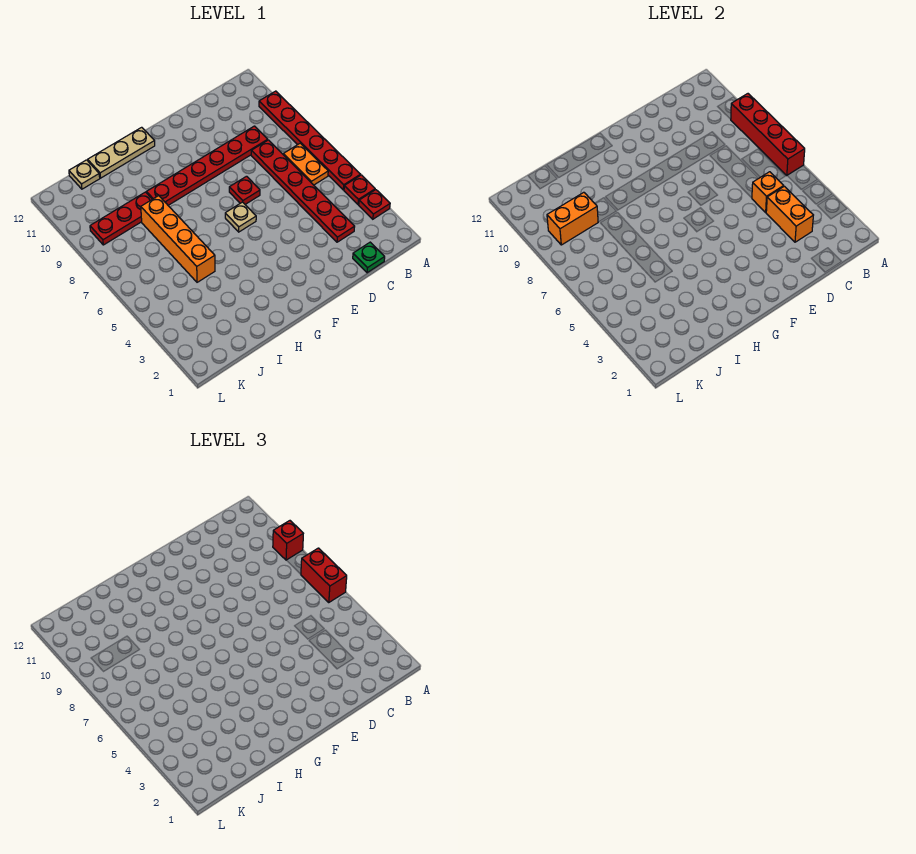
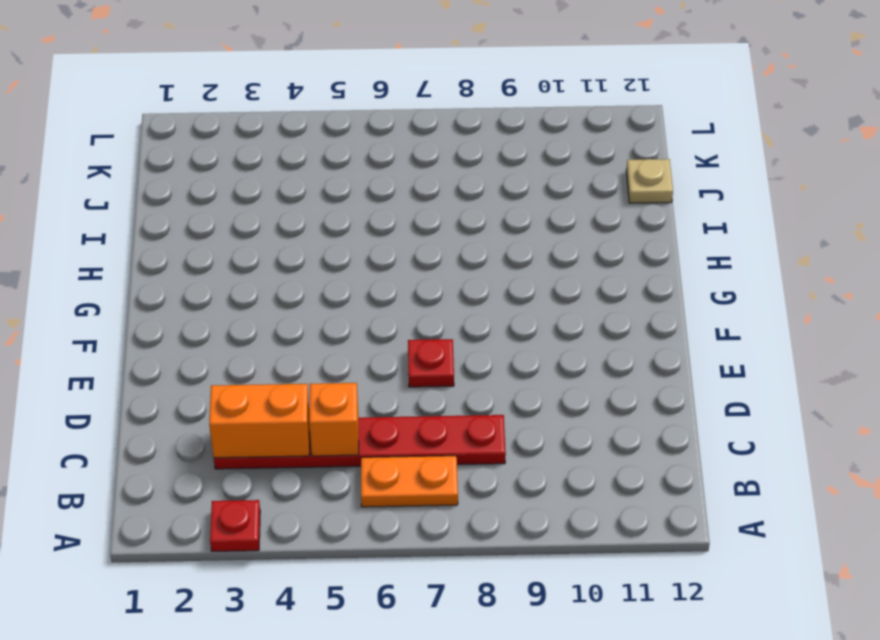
none -> red plate A4 level 1
none -> red plate A5:A10 level 1
none -> green plate C1 level 1

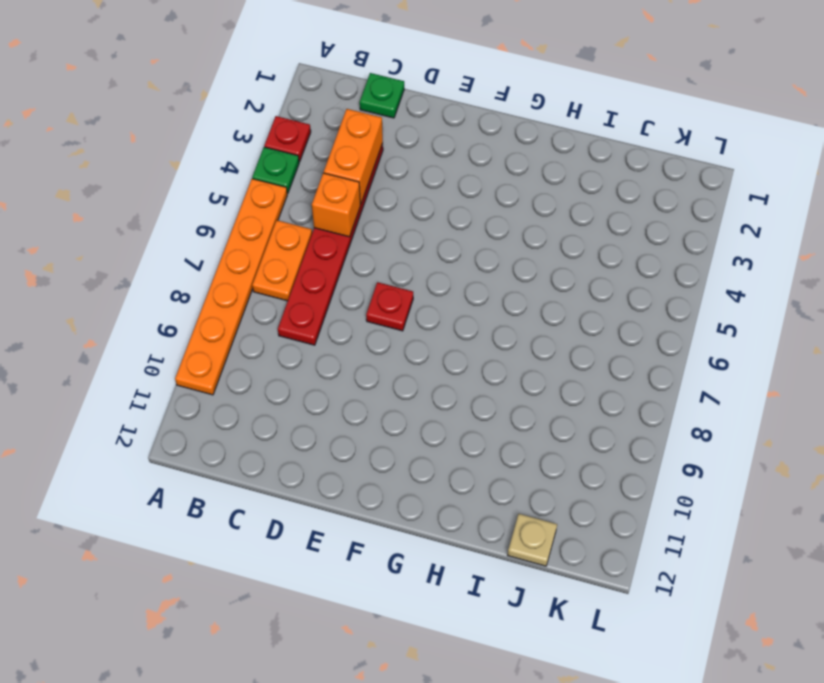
green plate A4 level 1 -> red plate A4 level 1
orange plate A5:A10 level 1 -> red plate A5:A10 level 1
none -> red plate C9:H9 level 1
none -> tan plate F6 level 1
none -> tan plate G12:I12 level 1

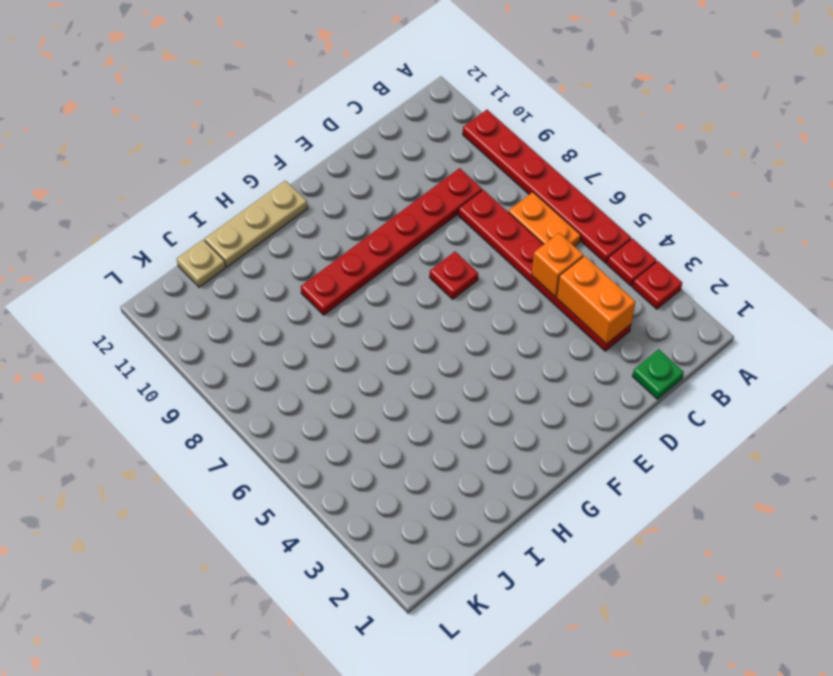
none -> tan plate F6 level 1
none -> orange brick I5:I8 level 1
none -> red plate I9:K9 level 1

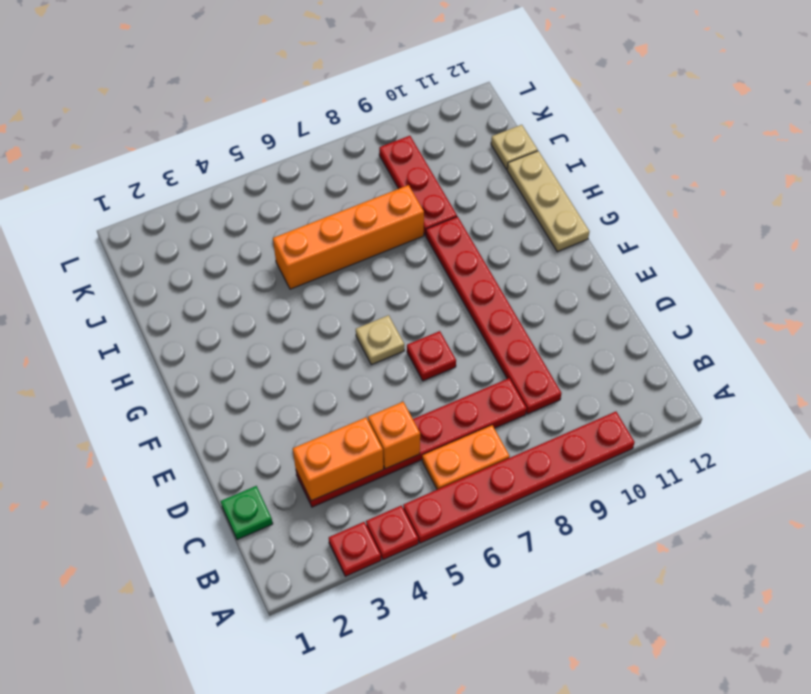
none -> red brick A6:A9 level 2
none -> orange brick J9:K9 level 2
none -> red brick A6:A7 level 3

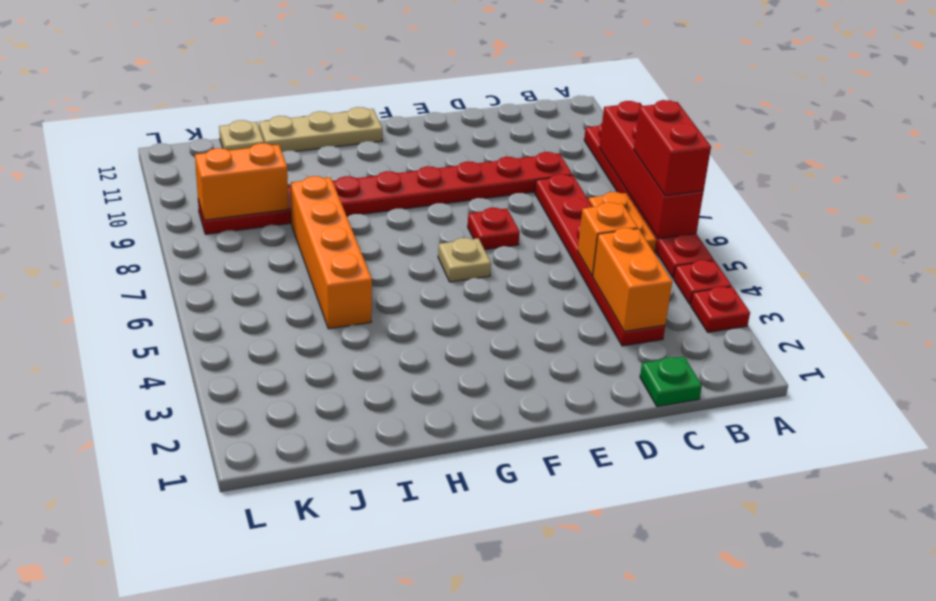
none -> red brick A9 level 3

